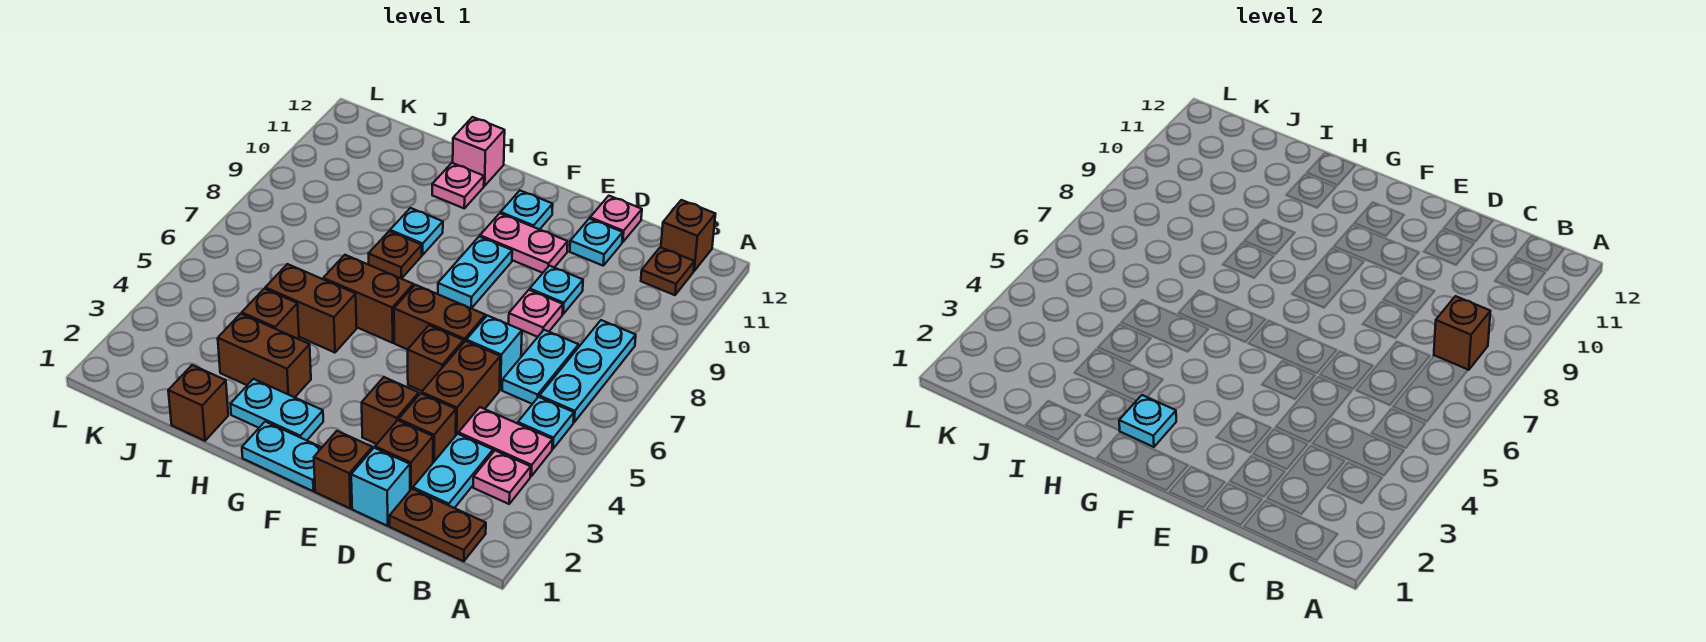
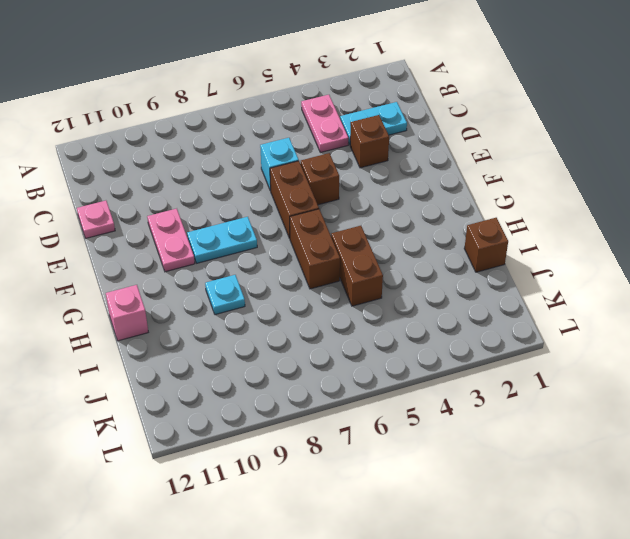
none -> brown plate B1:C1 level 1
none -> pink plate B3 level 1
none -> cyan plate B5 level 1
none -> cyan plate B6:B8 level 1

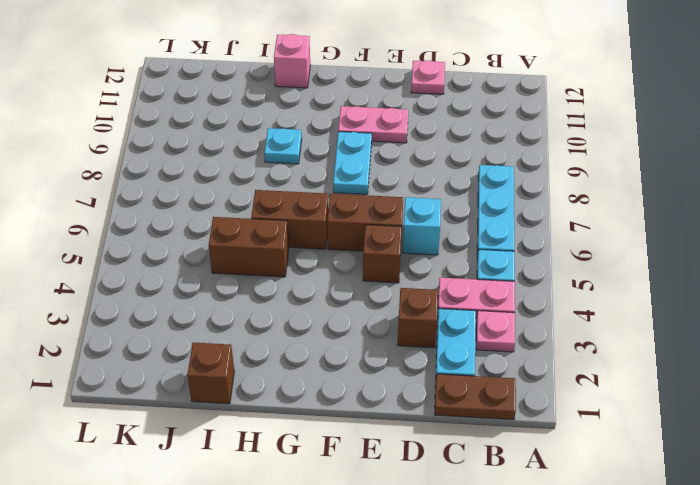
none -> brown plate B11 level 1
none -> brown brick B12 level 1
none -> cyan plate C6:C7 level 1
none -> cyan brick D1 level 1

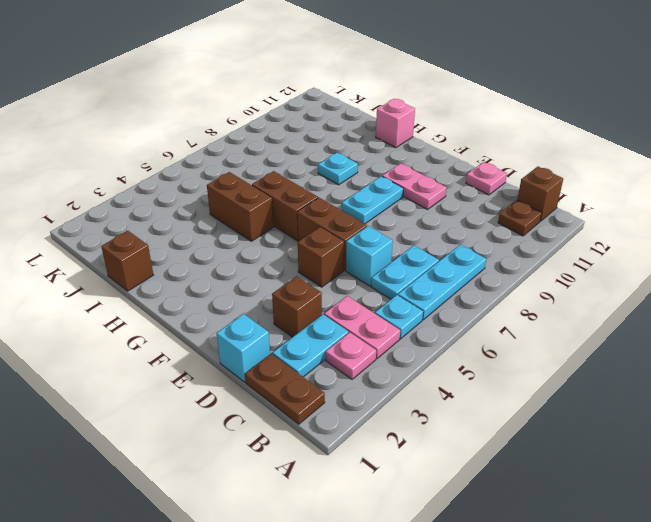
none -> brown brick D2 level 1
none -> brown brick D4:D5 level 1
none -> pink plate D8 level 1
none -> cyan plate D9 level 1

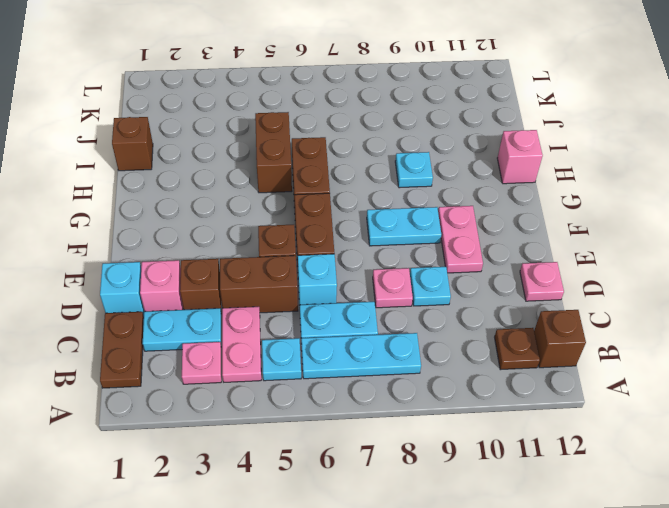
pink brick D2 level 1 -> brown brick D2 level 1
none -> cyan plate D11 level 1
none -> brown brick E1 level 1
none -> brown brick E3 level 1
none -> cyan plate F1:G1 level 1

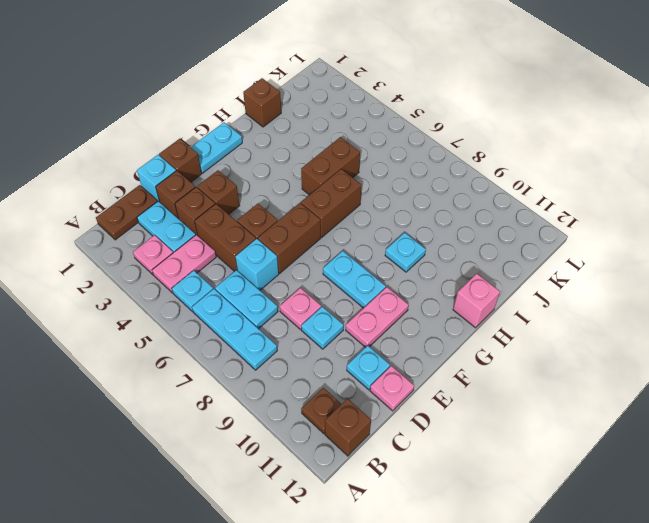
none -> cyan plate F11 level 1
none -> cyan plate G2:H2 level 1
none -> brown brick H3:I3 level 1
none -> brown plate H8 level 1

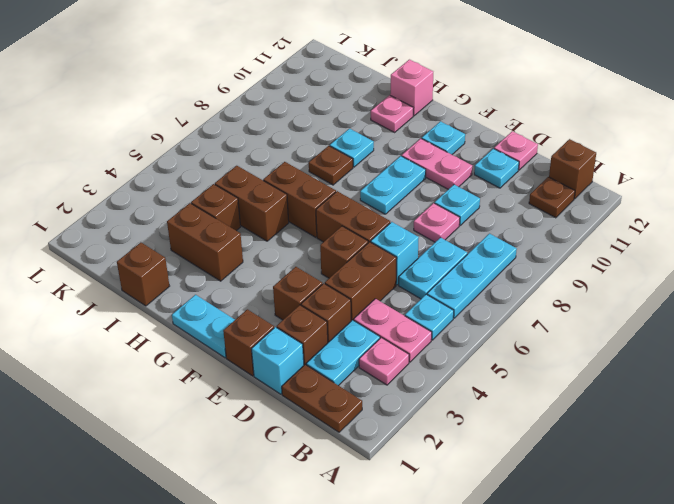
none -> cyan plate G2:H2 level 1
none -> brown brick B8 level 2
none -> cyan plate G2 level 2

